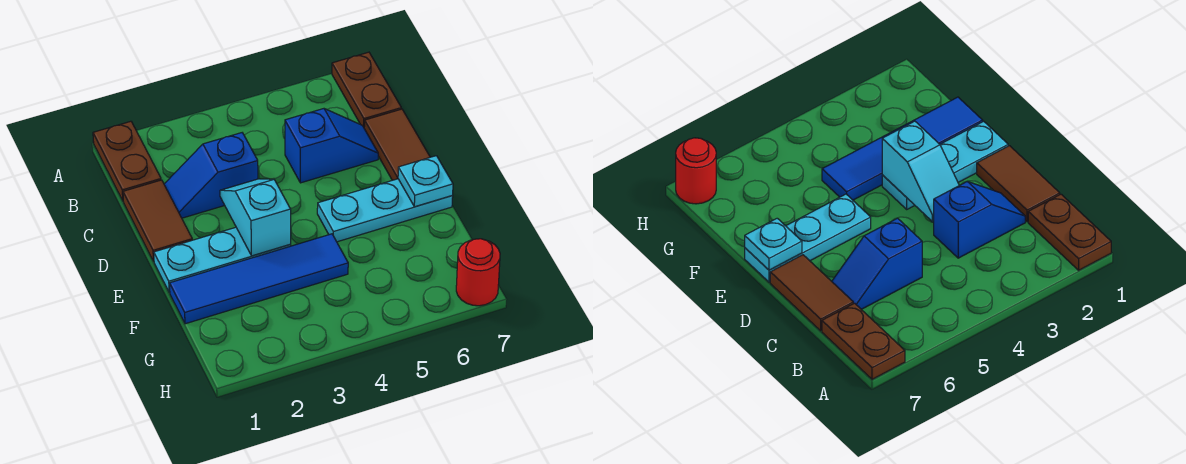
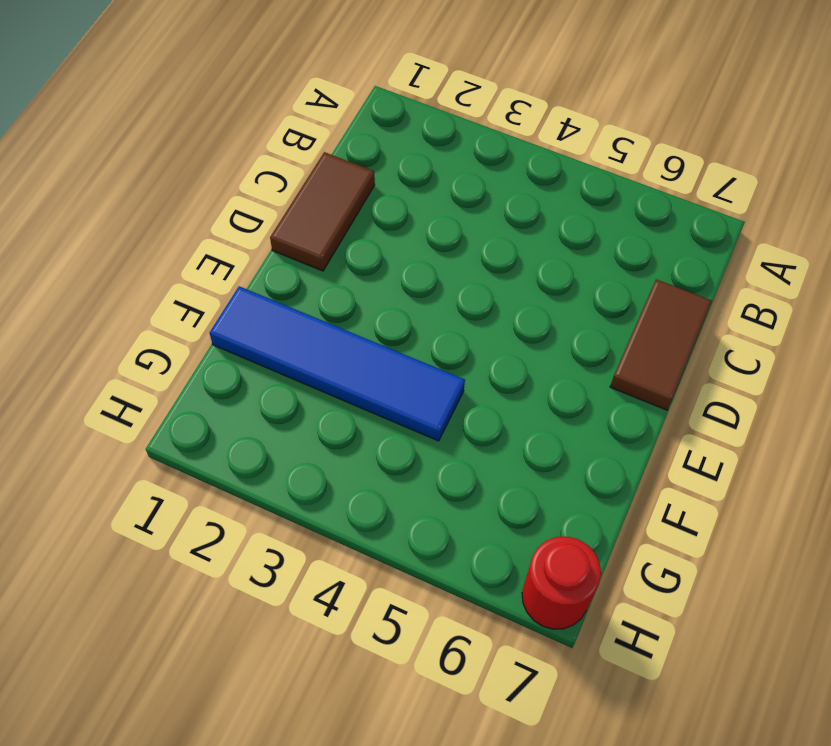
none -> brown plate A1:B1 level 1
none -> brown plate A7:B7 level 1
none -> blue slope C2:C3 level 1 top 3

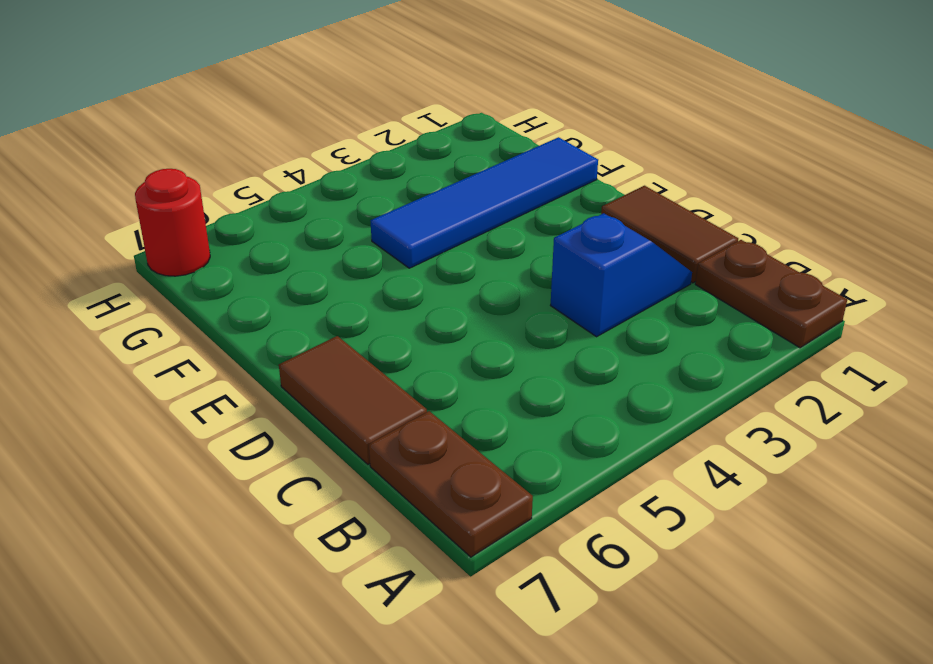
none -> blue slope C5:C6 level 1 top 5
none -> cyan plate E1:E3 level 1
none -> cyan plate E5:E7 level 1

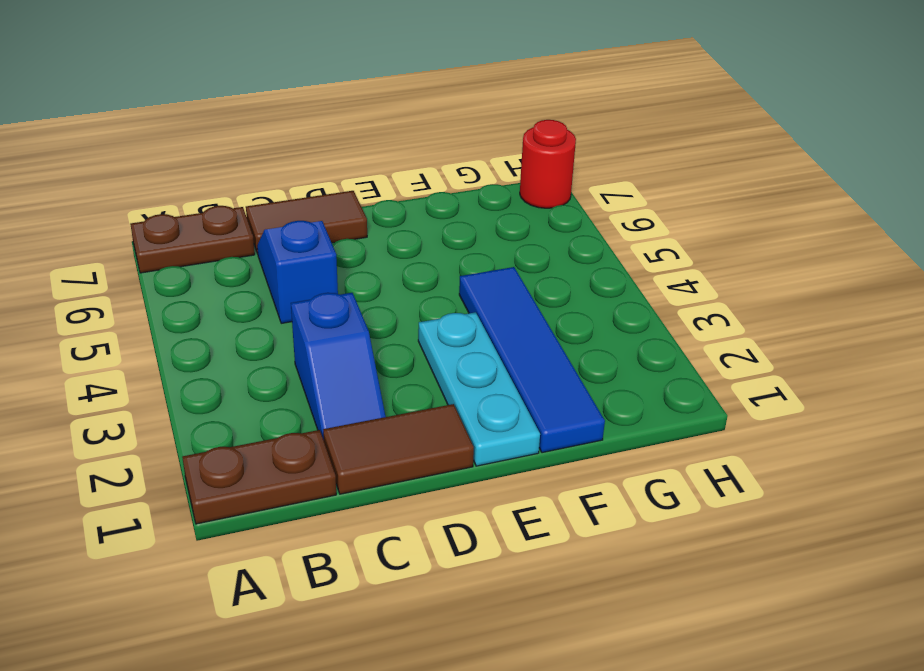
none -> cyan plate E5:E7 level 1
none -> cyan slope D3:E3 level 2 top E
none -> cyan plate E7 level 2

